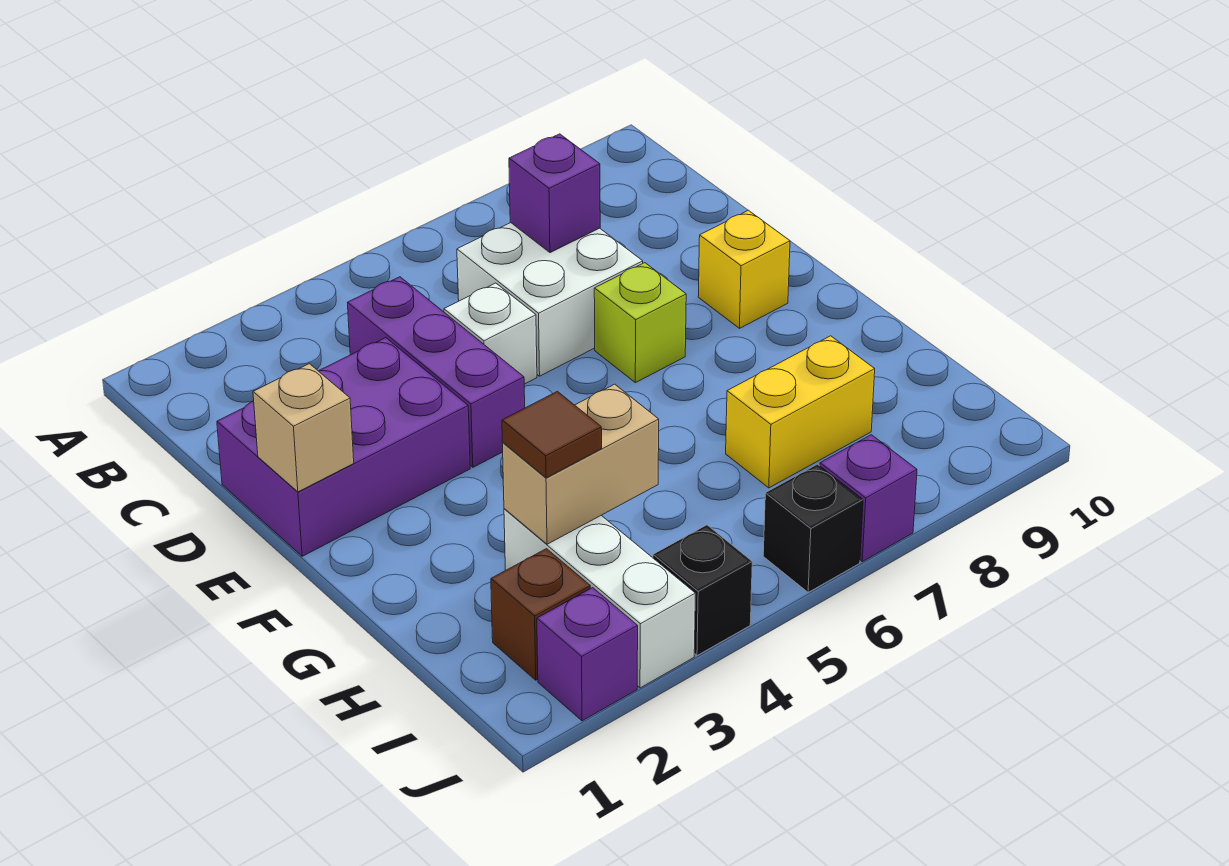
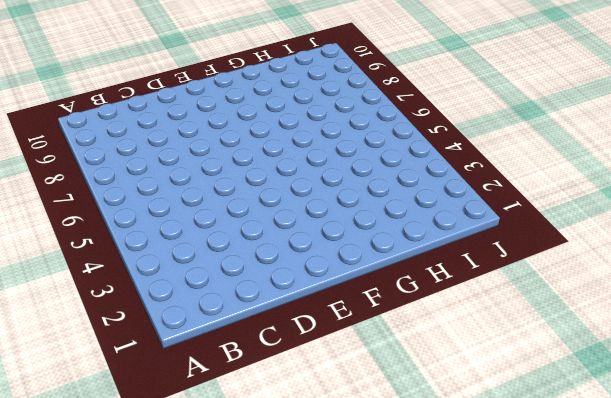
none -> purple brick C4:E4 level 1
none -> white brick C6:D7 level 1
none -> purple brick D1:E3 level 1

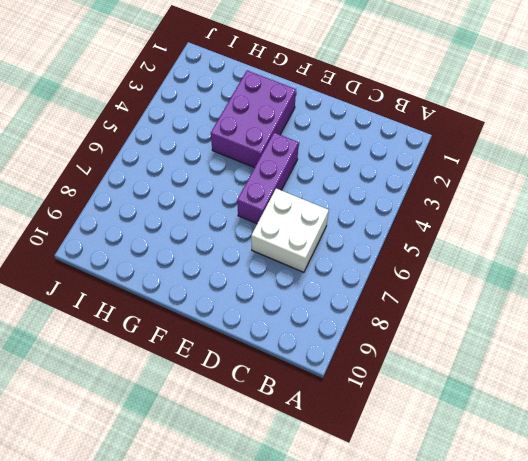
purple brick E4:E6 level 1 -> purple brick C4:E4 level 1
purple brick F2:G4 level 1 -> purple brick D1:E3 level 1
none -> white brick D5 level 1
none -> lime brick E7 level 1
none -> yellow brick E9 level 1

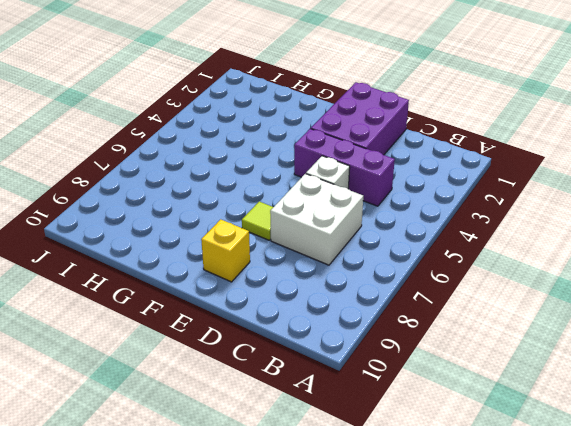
lime tile E7 level 1 -> lime brick E7 level 1
none -> white brick H3:J3 level 1
none -> yellow brick H7:H8 level 1
none -> brown brick I2 level 1

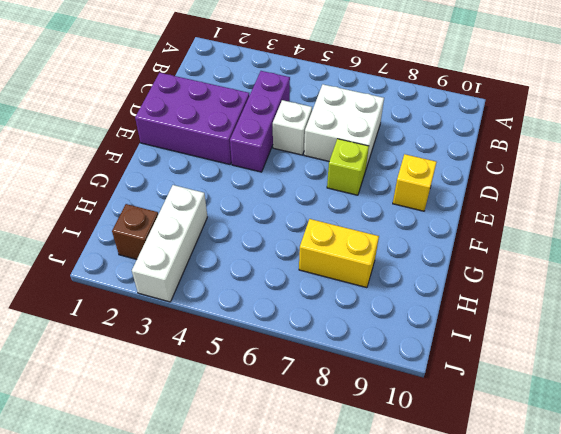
none -> purple brick J2 level 1
none -> black brick J4 level 1
none -> black brick J6 level 1

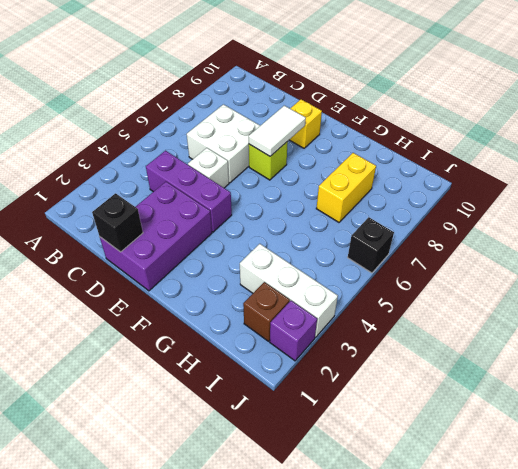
black brick D1 level 2 -> black brick J4 level 1
white tile E7:E8 level 2 -> none
none -> purple brick J7 level 1
none -> purple brick C7 level 2
none -> tan brick E1 level 2

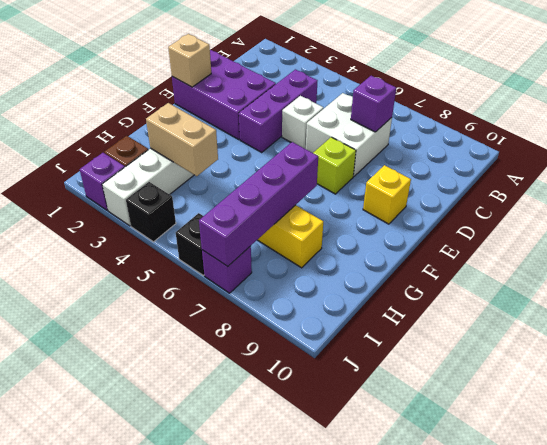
purple brick G7:J7 level 2 -> none
none -> brown tile H3 level 3

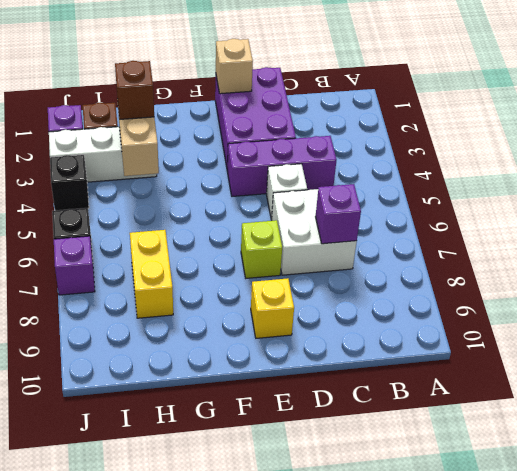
brown brick H3 level 3 -> brown tile H3 level 3

